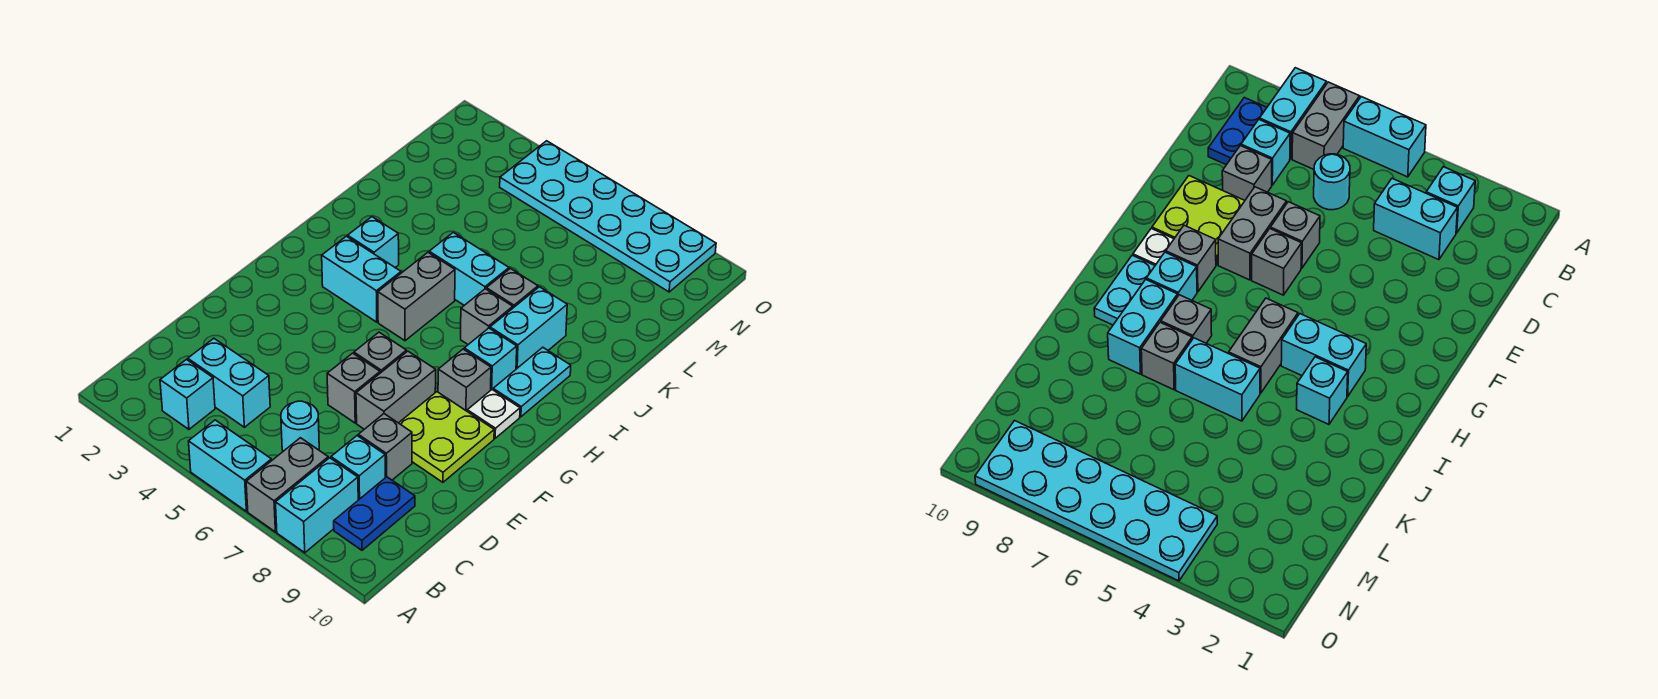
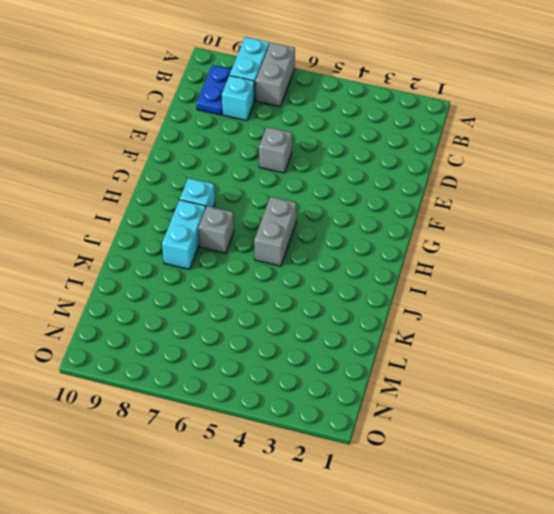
none -> cyan brick A5:A6 level 1
none -> cyan brick B3 level 1
none -> cyan brick C3:C4 level 1

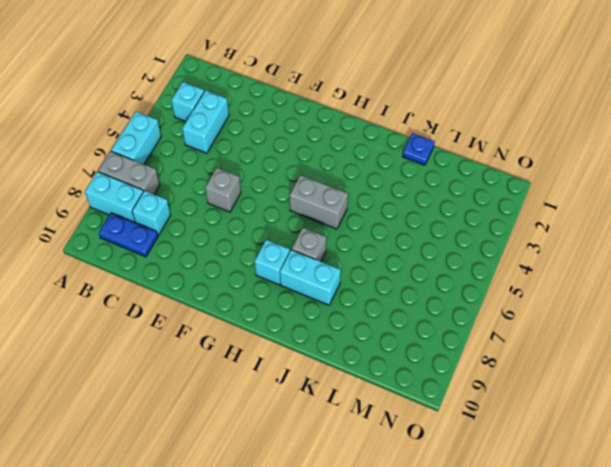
blue plate K1 level 1 -> none
none -> cyan round brick C6 level 1
none -> grey brick D8 level 1
none -> grey brick E7:F7 level 1

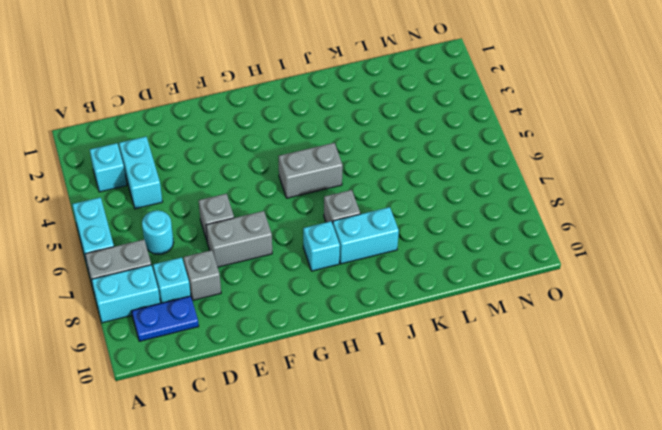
none -> lime plate E8:F9 level 1
none -> grey brick F6 level 1
none -> grey brick G8 level 1

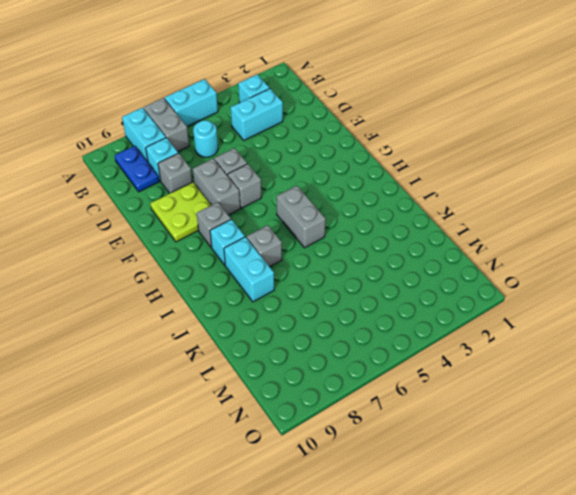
none -> white plate G9 level 1
none -> cyan brick H3:H4 level 1
none -> cyan plate H9:I9 level 1

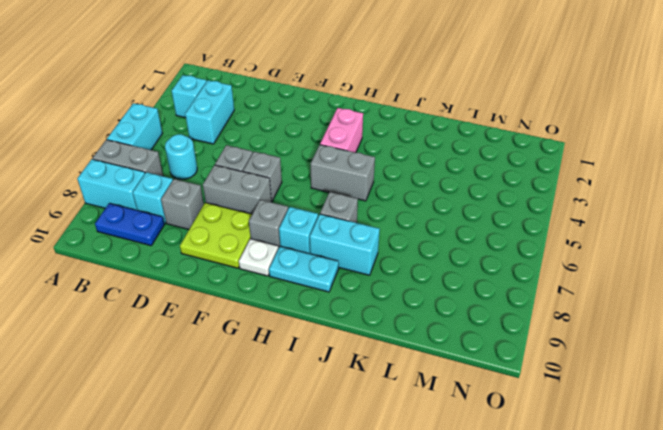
pink brick H3:H4 level 1 -> cyan brick H3:H4 level 1
none -> cyan brick I3 level 1
none -> cyan brick J5:J6 level 1
none -> grey brick J7 level 1

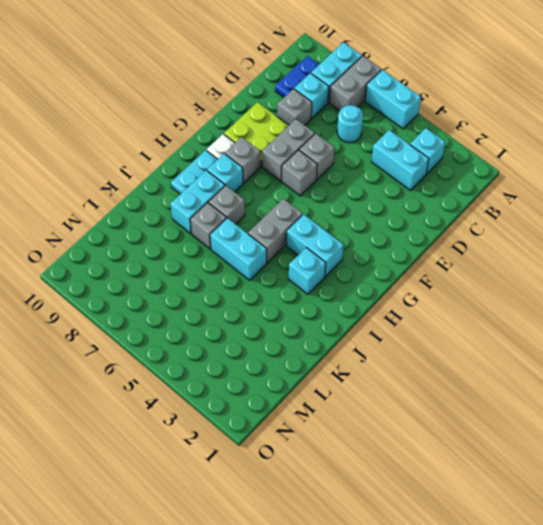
none -> cyan plate N4:O9 level 1

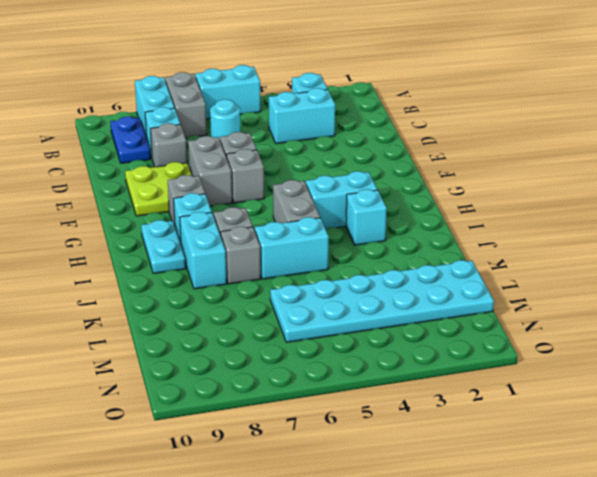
cyan plate L1:M6 level 1 -> cyan plate N4:O9 level 1
none -> white plate G9 level 1

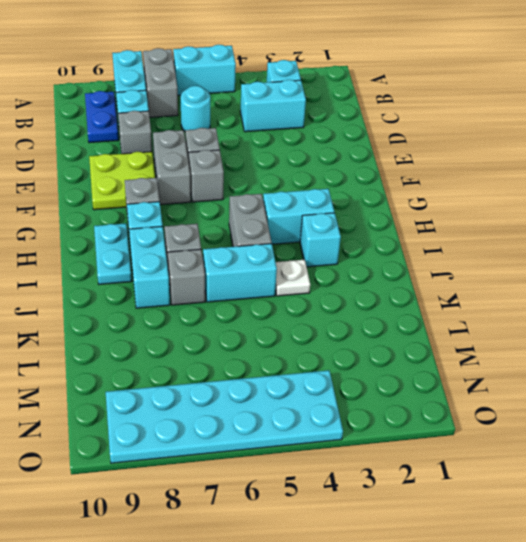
white plate J4 level 1 -> white plate G9 level 1

